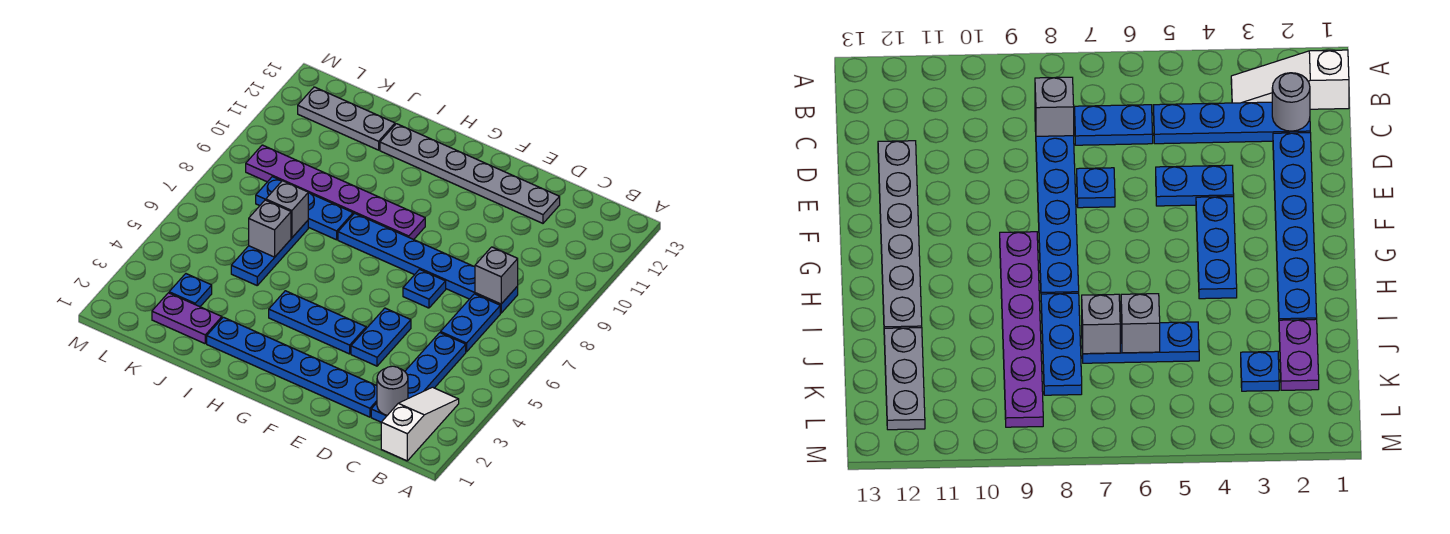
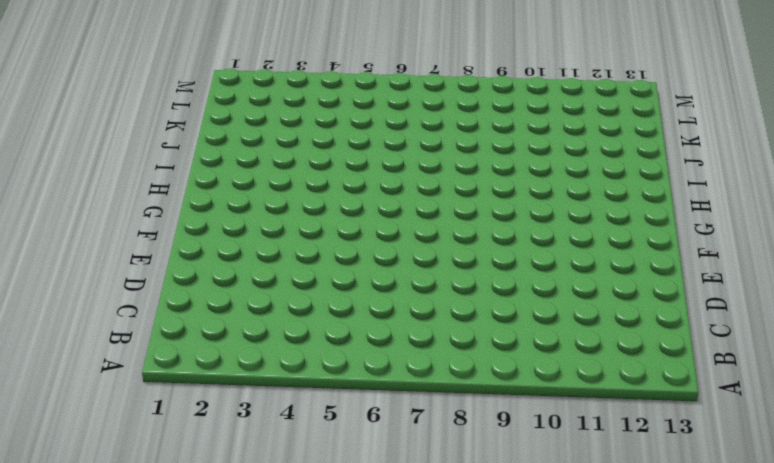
none -> white slope B1:B3 level 1 top 1
none -> blue plate C2:C5 level 1
none -> blue plate C6:C7 level 1

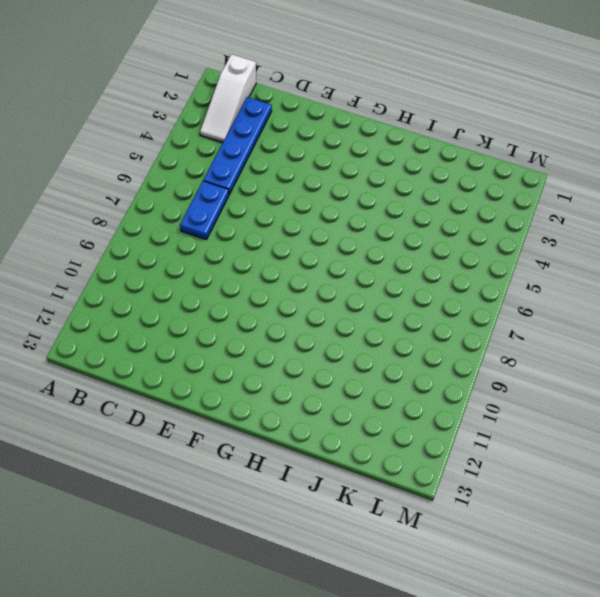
none -> blue plate C8:H8 level 1
none -> blue plate D2:I2 level 1
none -> grey plate D12:I12 level 1

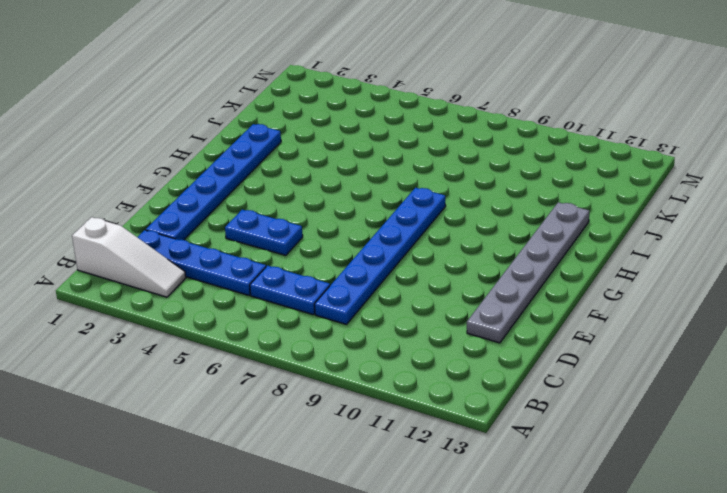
none -> blue plate E7 level 1
none -> blue plate F4:H4 level 1
none -> purple plate G9:L9 level 1

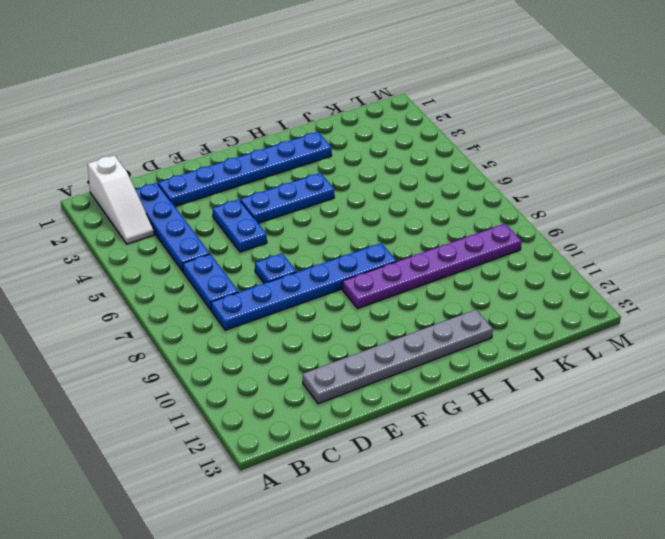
none -> blue plate I8:K8 level 1
none -> purple plate J2:K2 level 1
none -> blue plate J5:J7 level 1

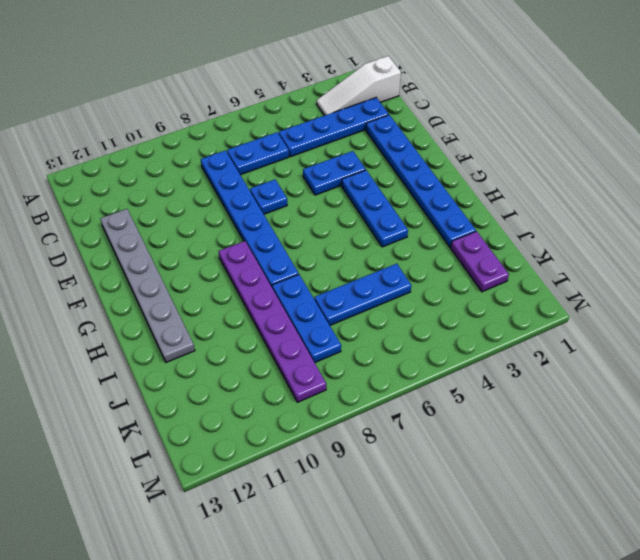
none -> grey plate J12:L12 level 1
none -> blue plate K3 level 1
none -> grey round brick C2 level 2

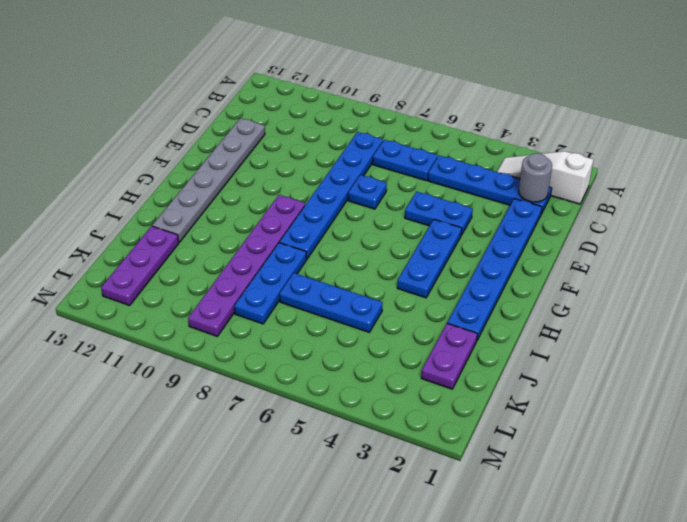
purple plate J12:L12 level 1 -> grey plate J12:L12 level 1
none -> blue plate K3 level 1
none -> grey brick C8 level 2
none -> grey brick J6 level 2

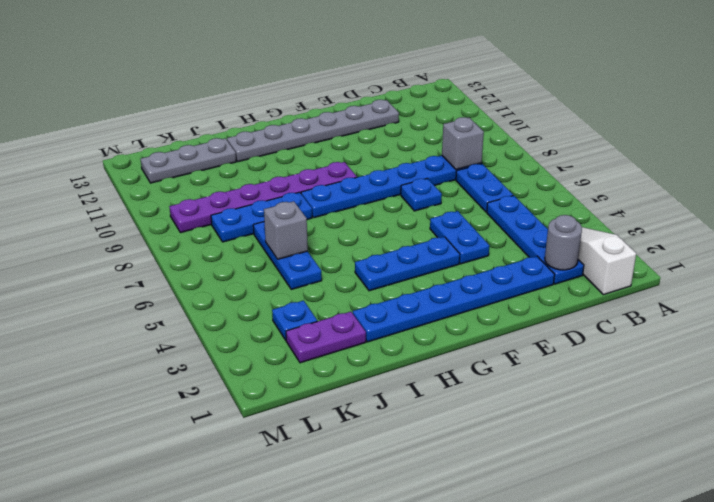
none -> grey brick J7 level 2

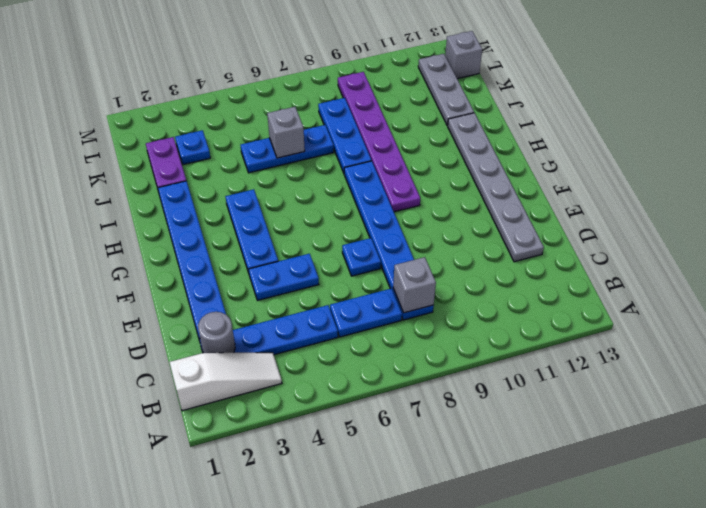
grey brick L13 level 1 -> grey brick J7 level 2

